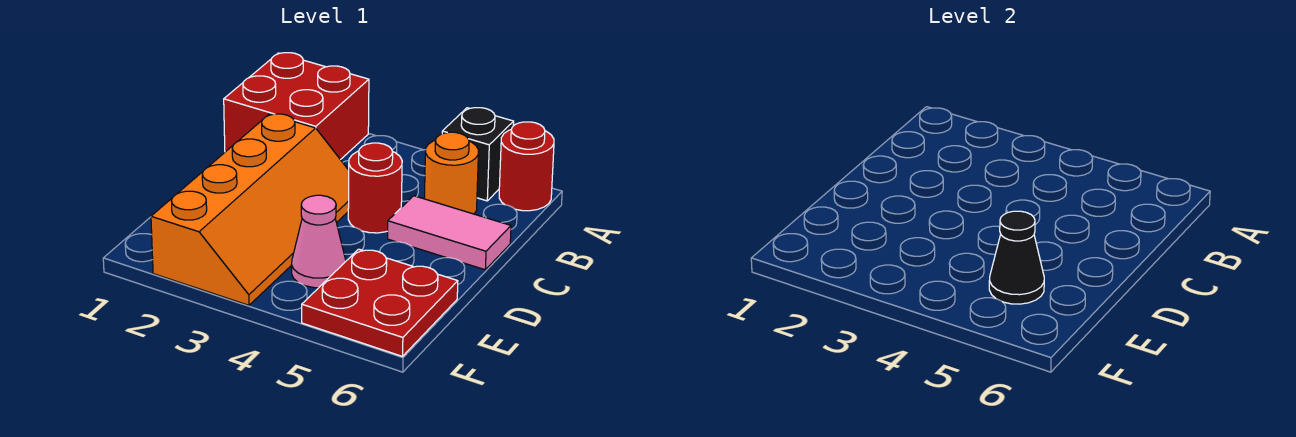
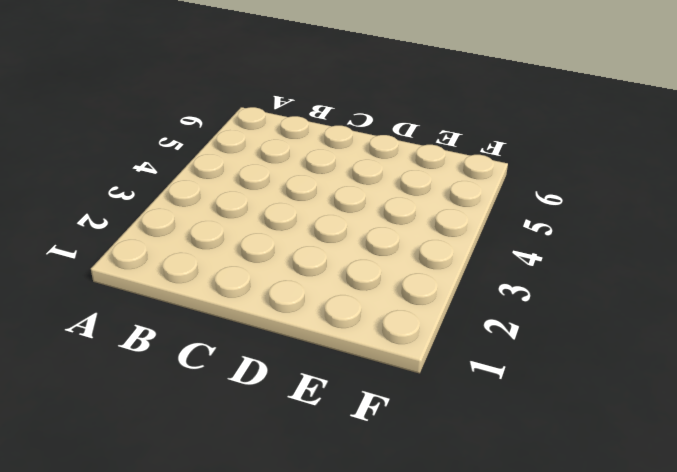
none -> red brick A1:B2 level 1
none -> black brick A5 level 1

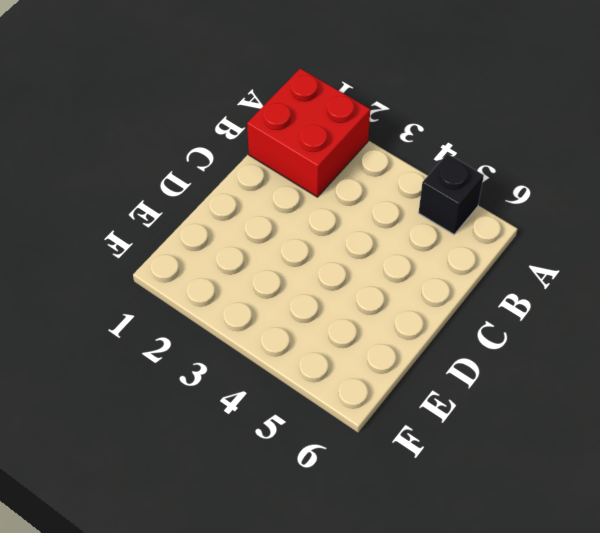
none -> red round brick A6 level 1
none -> orange round brick B5 level 1

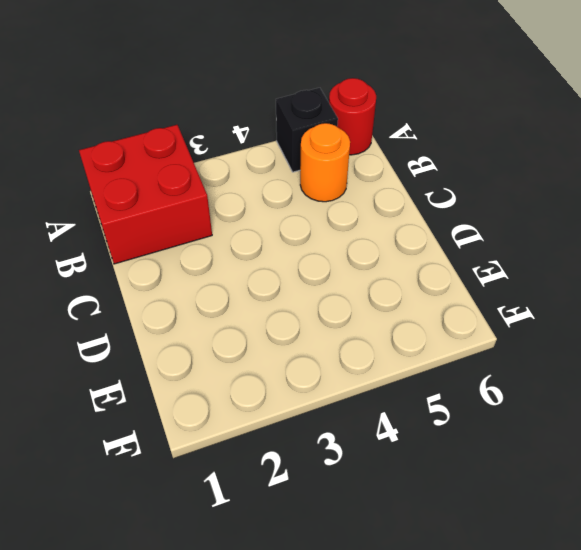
none -> orange slope C2:F3 level 1 top 2
none -> red round brick C4 level 1

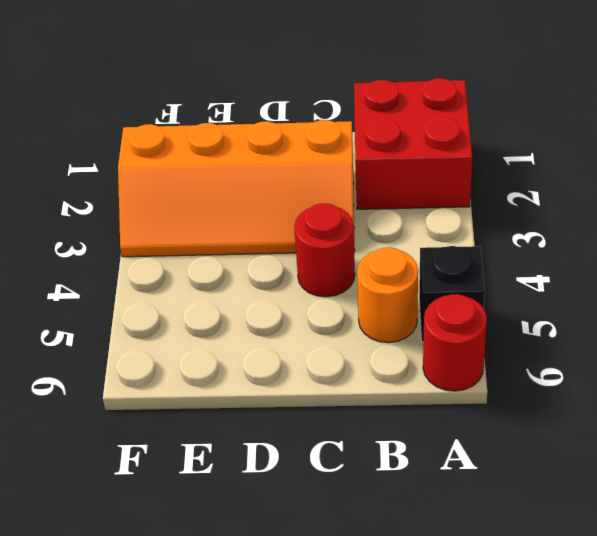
none -> pink tile C5:C6 level 1
none -> pink cone E4 level 1

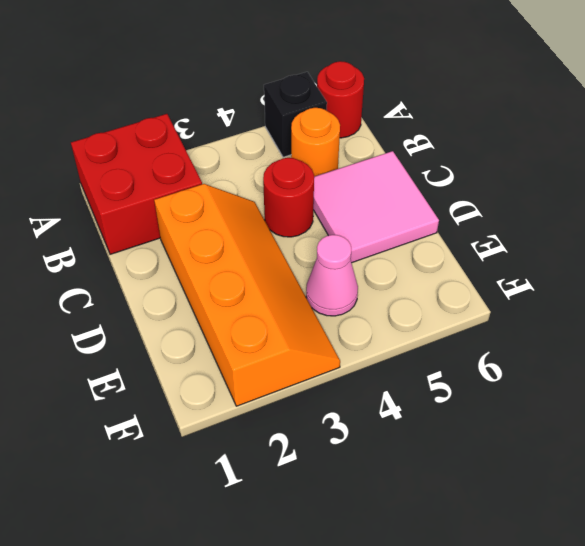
pink tile C5:D6 level 1 -> pink tile C5:C6 level 1
none -> red plate E5:F6 level 1
none -> black cone E5 level 2

